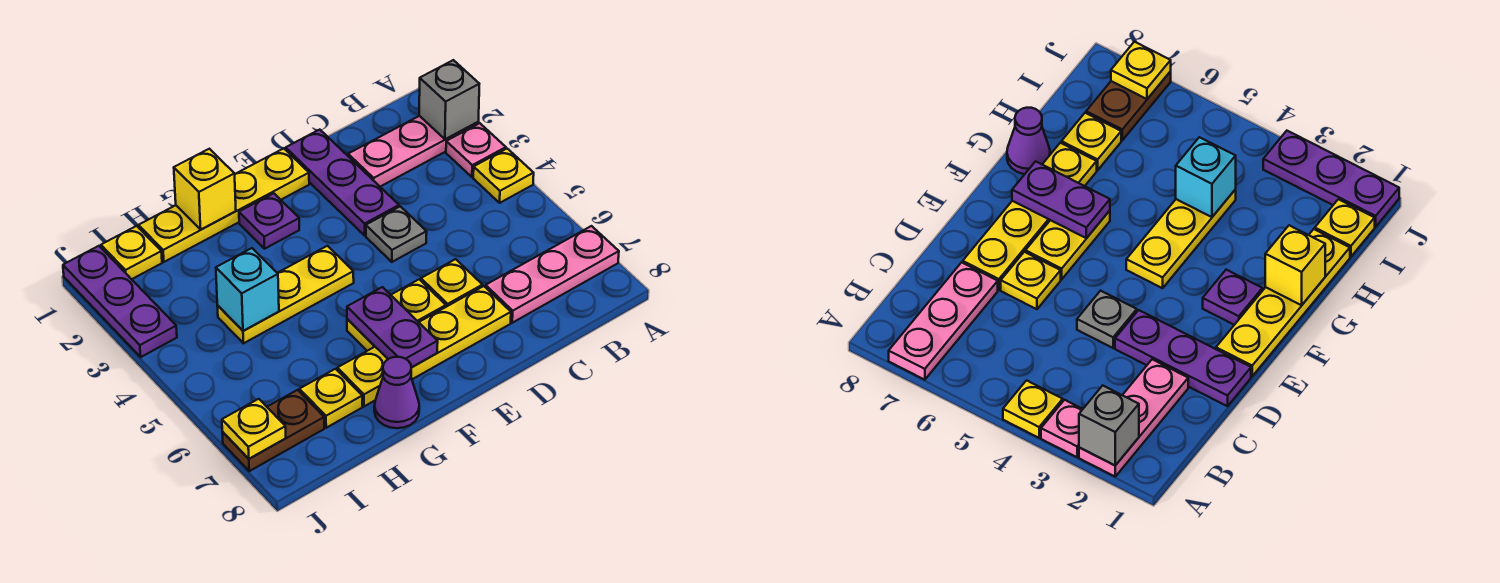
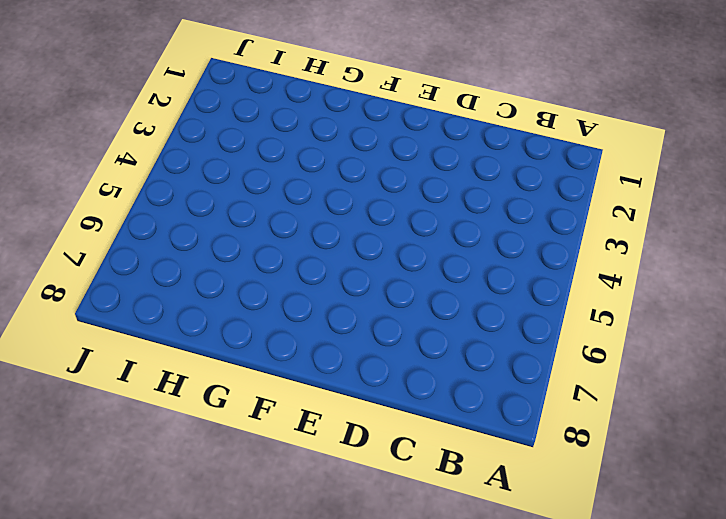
none -> pink plate A2:C2 level 1
none -> pink plate A3 level 1
none -> yellow plate A4 level 1

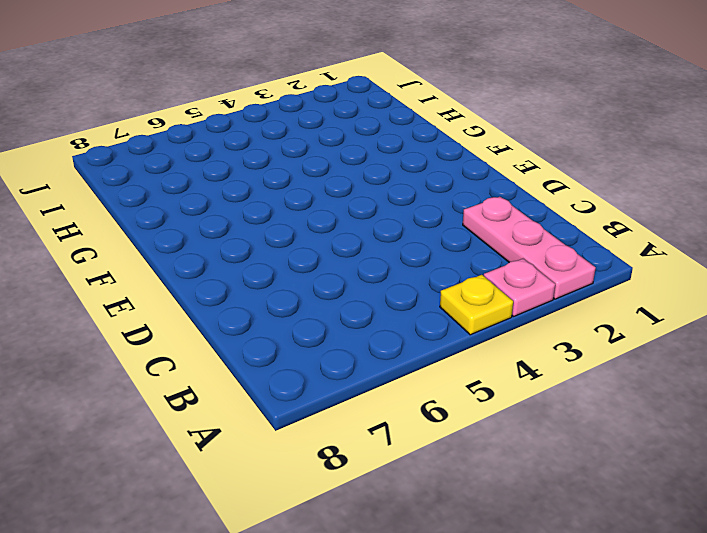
none -> pink plate A7:C7 level 1
none -> purple plate D1:D3 level 1
none -> grey plate D4 level 1

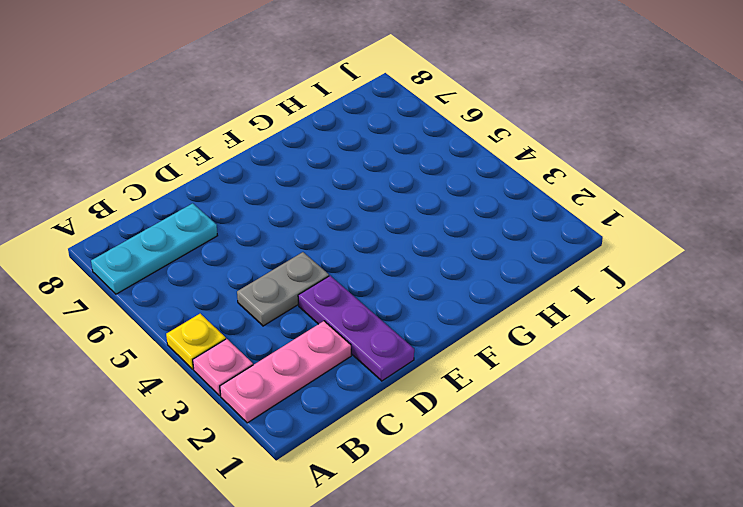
cyan plate A7:C7 level 1 -> pink plate A7:C7 level 1
grey plate C4:D4 level 1 -> grey plate D4 level 1
none -> yellow plate D6 level 1
none -> yellow plate D7:G7 level 1
none -> yellow plate E1:H1 level 1

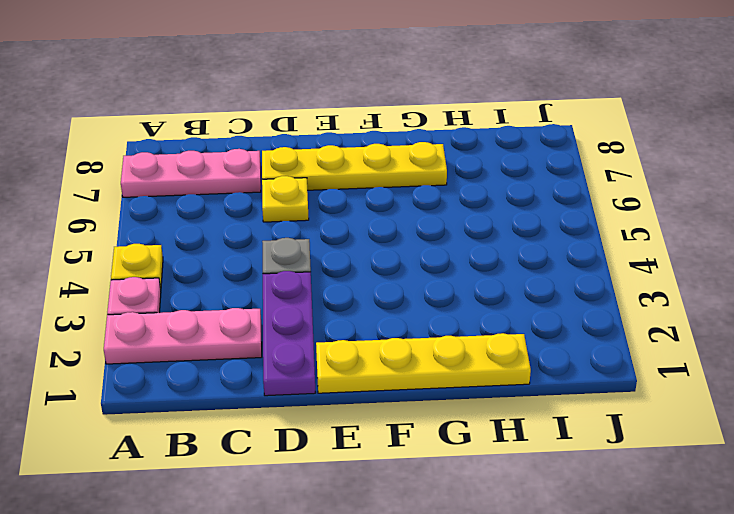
none -> yellow plate E6:F6 level 1
none -> purple plate F2 level 1
none -> yellow plate F4:H4 level 1

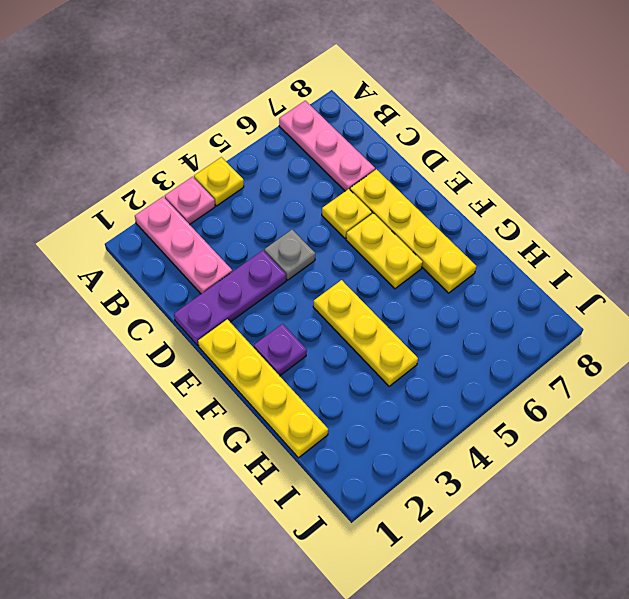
none -> purple cone G8 level 1
none -> yellow plate H7 level 1
none -> yellow plate I1 level 1

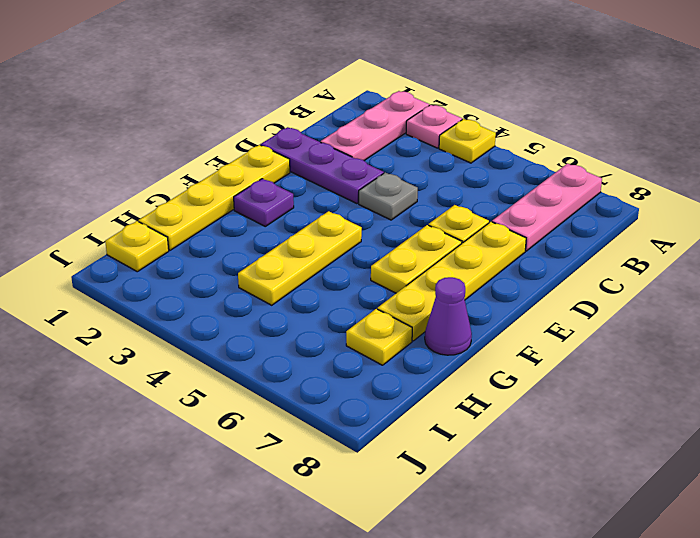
none -> brown plate I7:J7 level 1
none -> purple plate J1:J3 level 1
none -> grey brick A2 level 2

